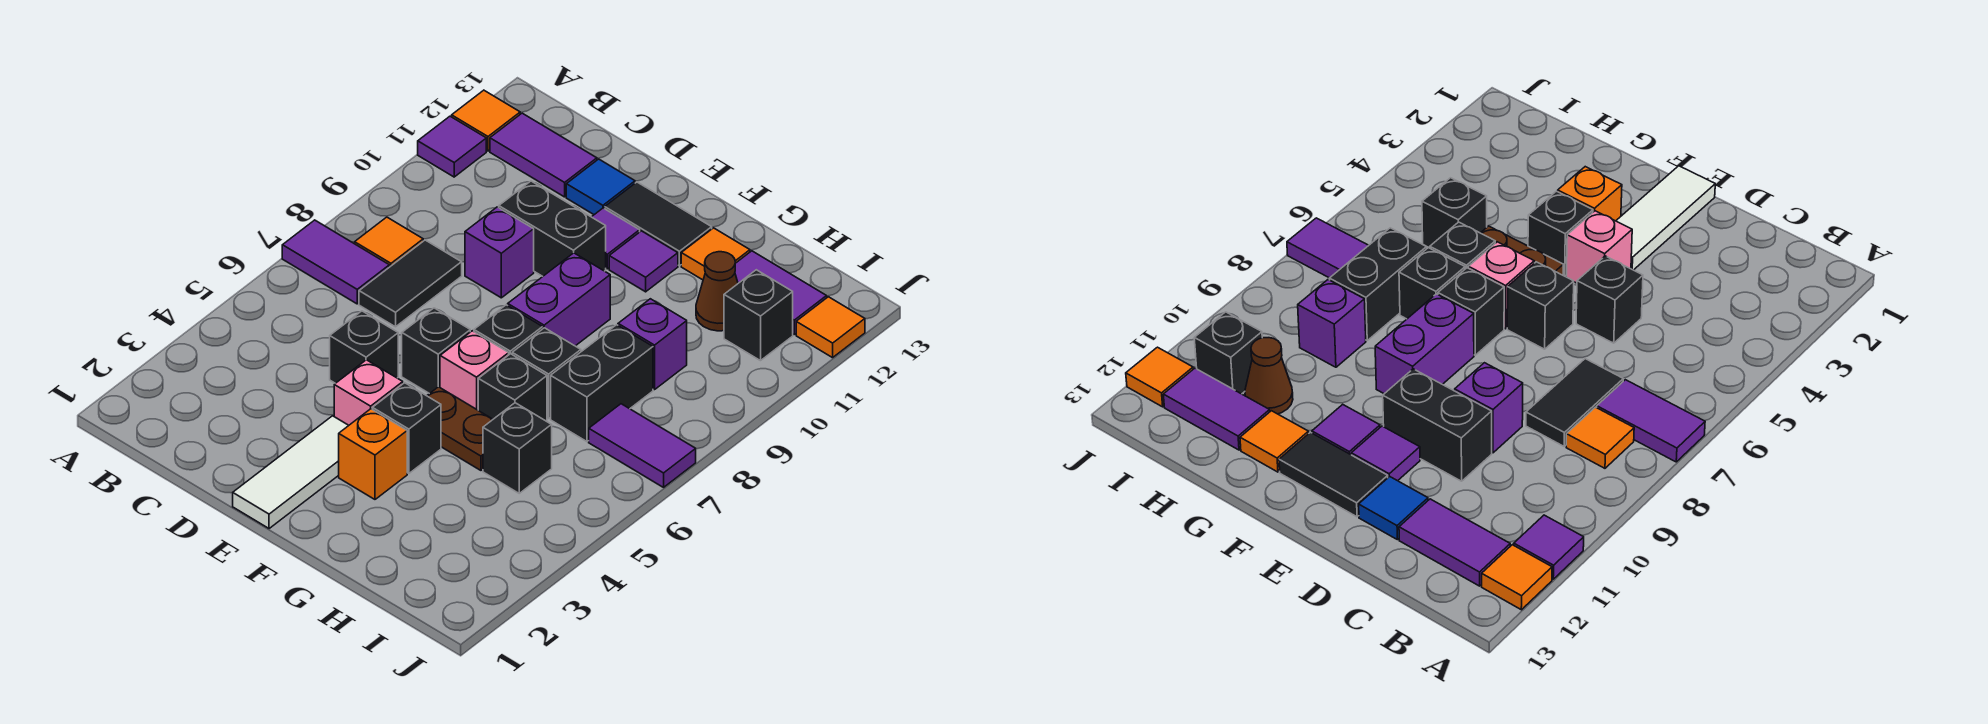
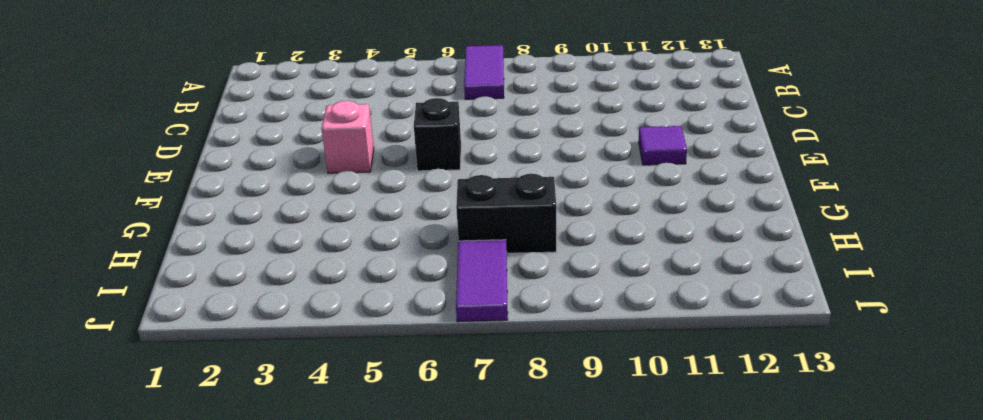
none -> purple tile A11 level 1
none -> orange tile A12 level 1
none -> orange tile B8 level 1
none -> purple tile B12:C12 level 1

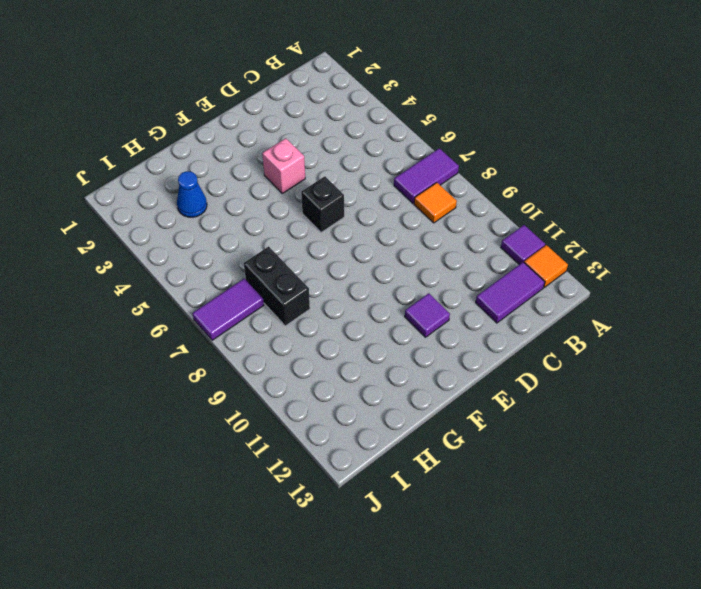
blue cone H3 level 1 -> none
none -> black tile C7:C8 level 1
none -> black brick D5 level 1
none -> purple brick D9 level 1
none -> black brick D10:E10 level 1

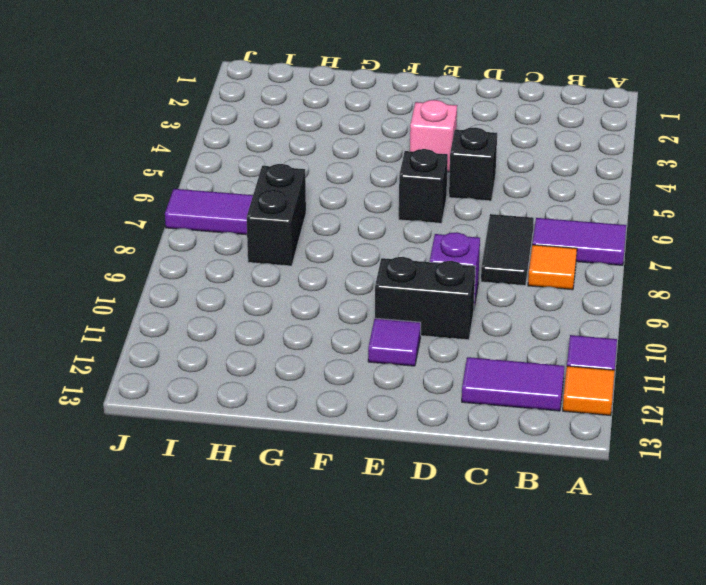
none -> blue tile D12 level 1
none -> white tile E1:E3 level 1
none -> black tile E12:F12 level 1
none -> orange brick F3 level 1

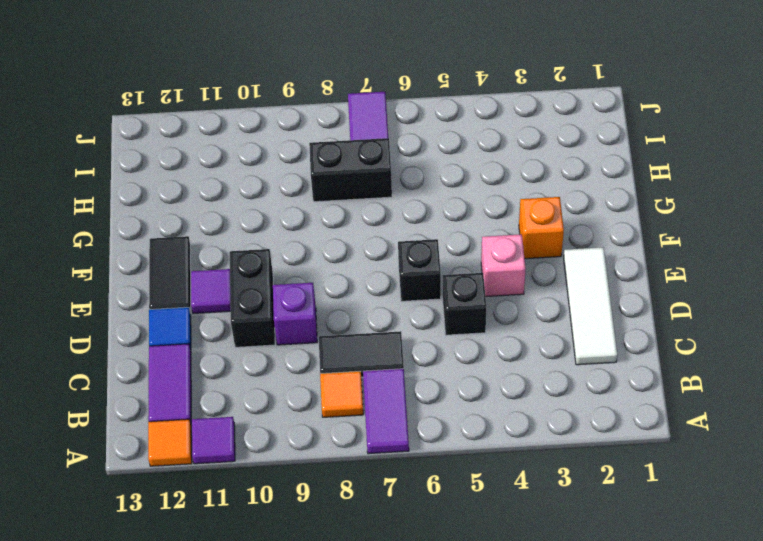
white tile C2:E2 level 1 -> white tile E1:E3 level 1
none -> black brick F4 level 1
none -> brown plate F5:G5 level 1
none -> pink brick F6 level 1
none -> black brick F7 level 1

